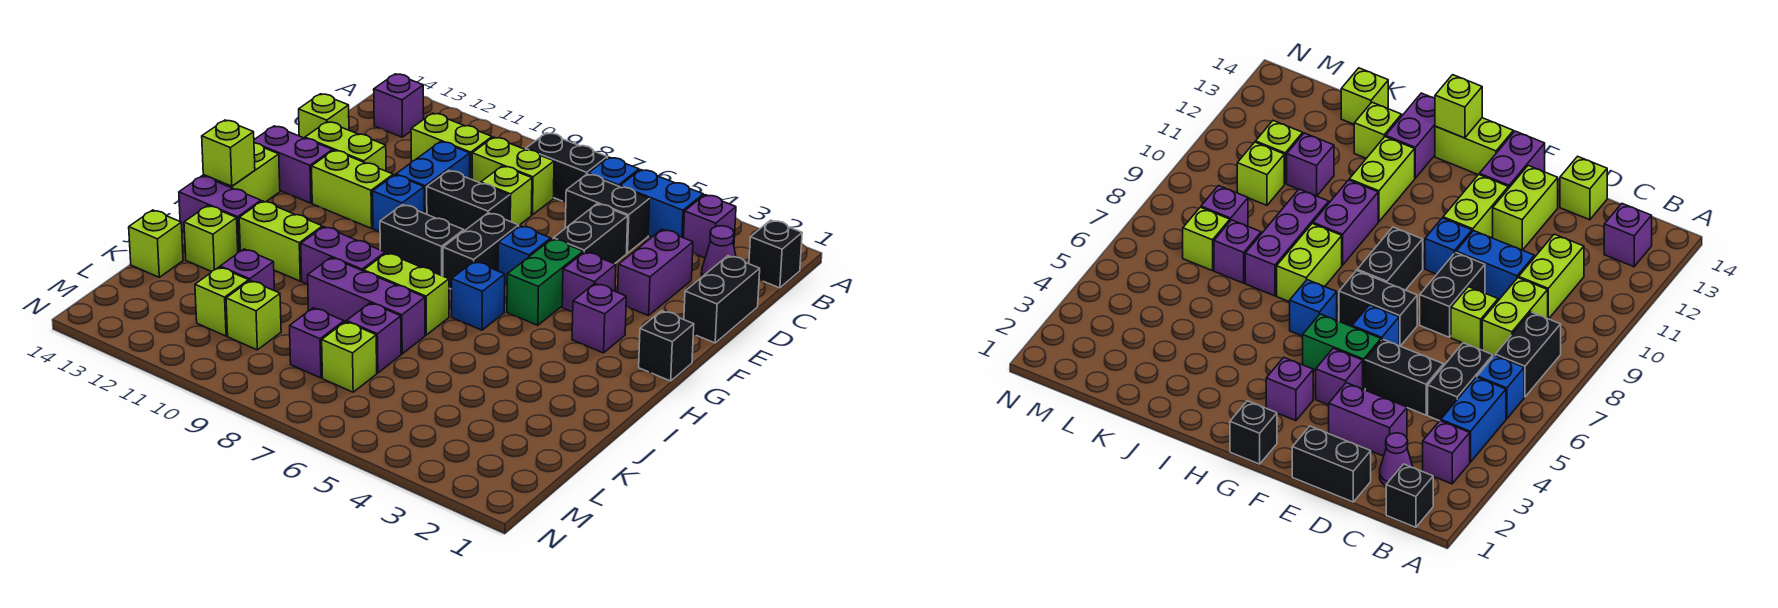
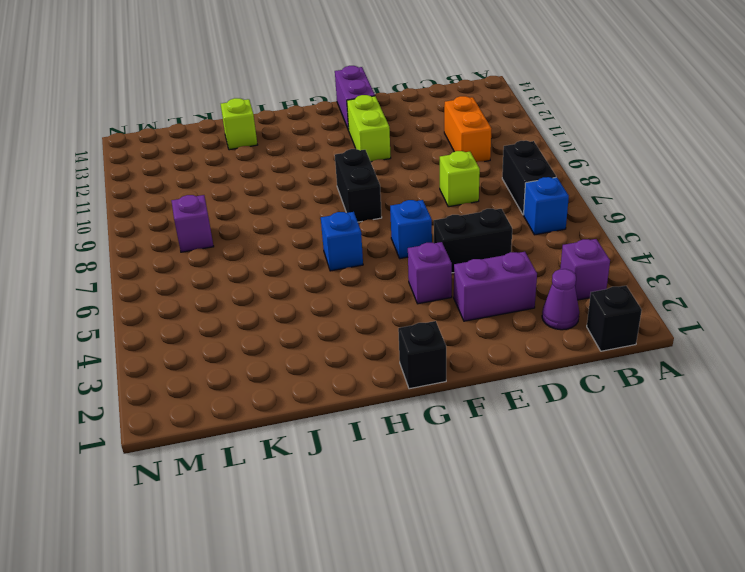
orange brick C10:C11 level 1 -> lime brick C10:C11 level 1
none -> blue brick B4:B5 level 1
none -> purple brick B13 level 1
none -> black brick C5:C6 level 1
none -> lime brick C8:C9 level 1

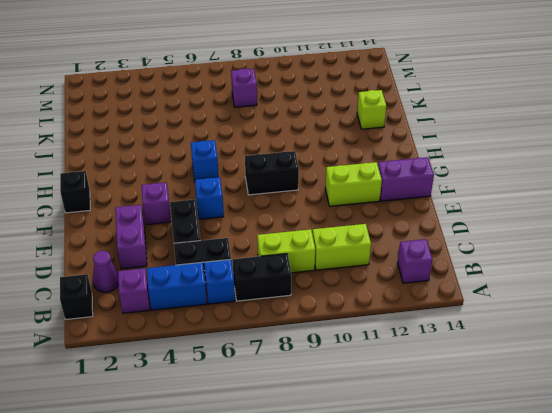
none -> black brick D1:E1 level 1
none -> lime brick D8 level 1
none -> blue brick D10:E10 level 1
none -> lime brick D14 level 1

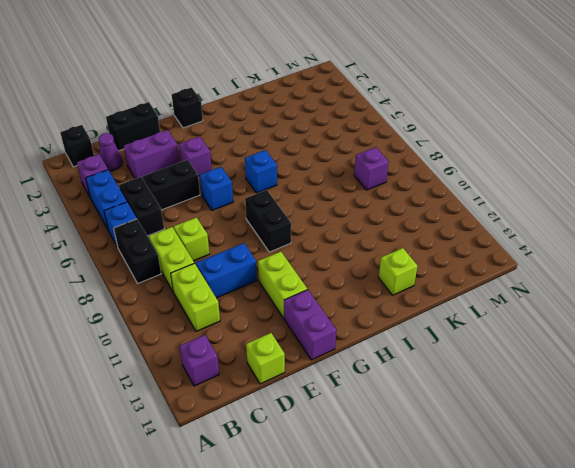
none -> black brick E8:E9 level 1
none -> lime brick E12:E13 level 1
none -> green brick F5:G5 level 1
none -> black brick F7:G7 level 1

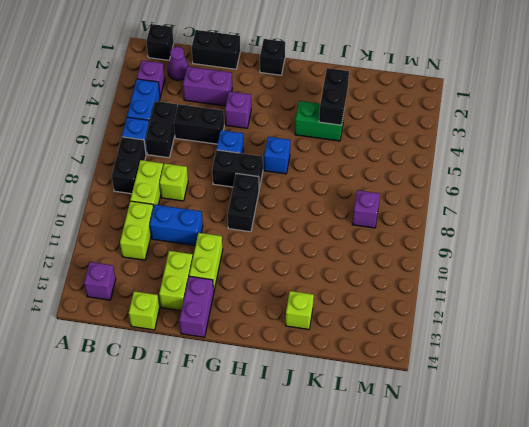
green brick I4:J4 level 1 -> green brick F5:G5 level 1
black brick J3:J4 level 2 -> black brick E8:E9 level 1
none -> blue brick F10 level 1
none -> purple brick G3 level 1
none -> lime brick G14:H14 level 1
none -> lime brick I7:I8 level 1

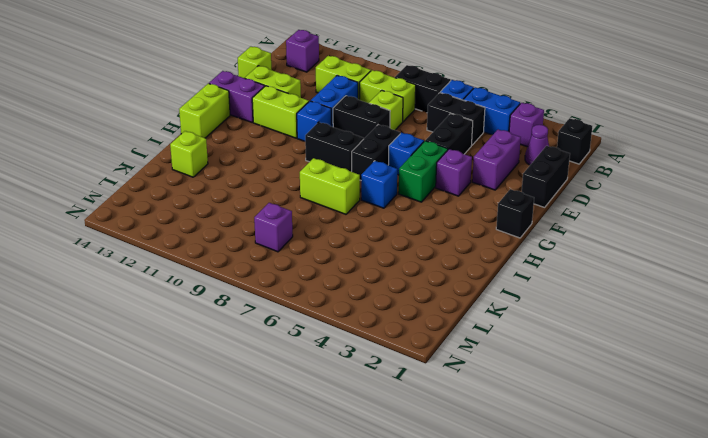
none -> purple brick G3 level 1
none -> purple brick I9:I10 level 1
none -> lime brick I11:I12 level 1
none -> purple brick I13:I14 level 1

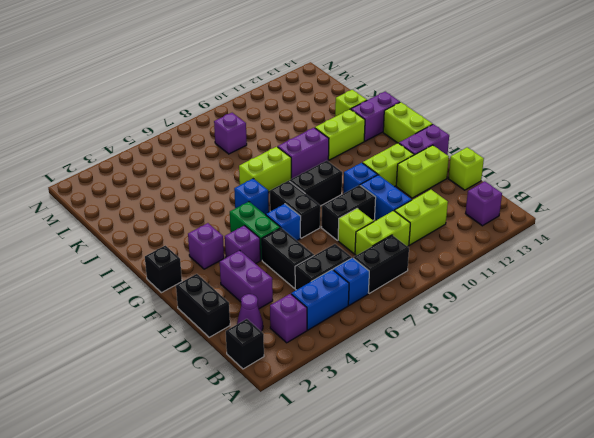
none -> purple brick J7:J9 level 1
none -> purple brick K7 level 1
none -> purple brick K11 level 1
none -> lime brick K14 level 1

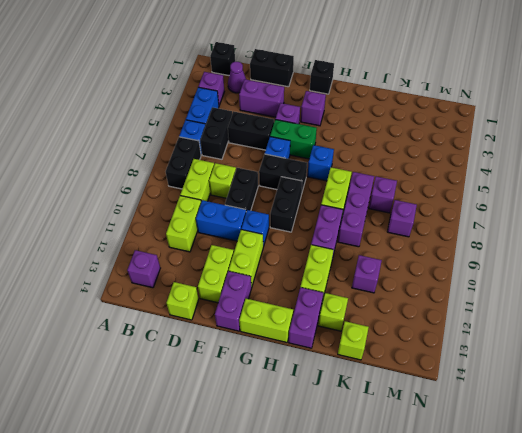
none -> lime brick L7 level 1
none -> lime brick L10 level 1
none -> lime brick L11 level 1
none -> lime brick H14 level 2

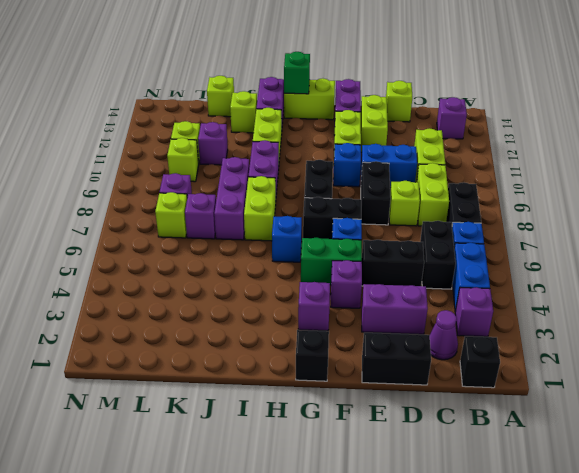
green brick H14 level 2 -> lime brick H14 level 2

